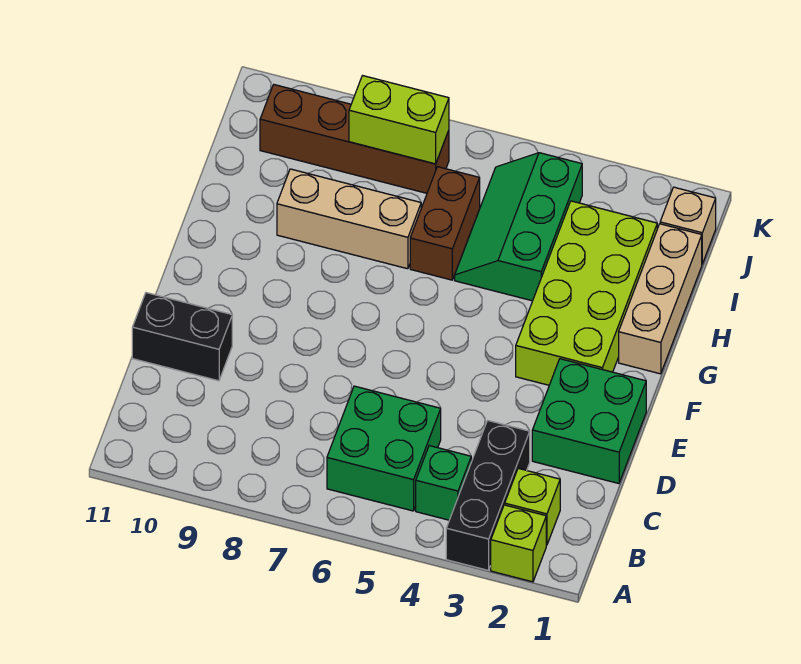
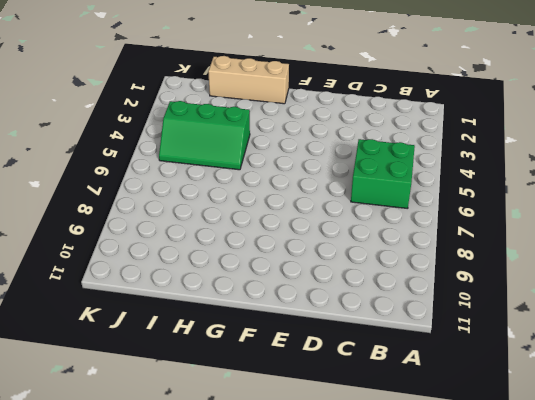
none -> lime brick A2 level 1
none -> black brick A3:C3 level 1
none -> lime brick B2 level 1

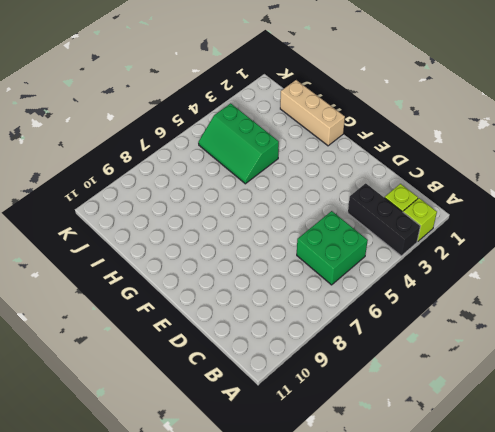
none -> green brick B4 level 1
none -> green brick D1:E2 level 1
none -> black brick D10:D11 level 1

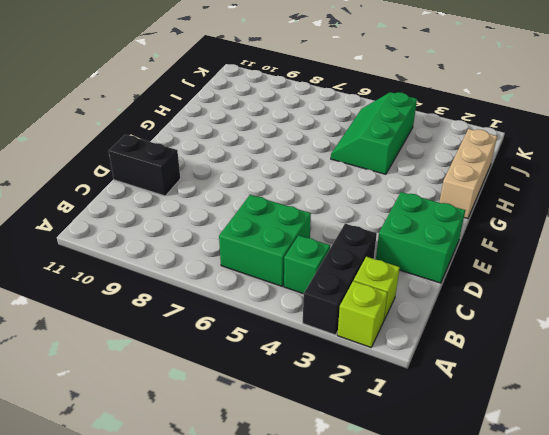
none -> lime brick F2:I3 level 1
none -> brown brick H6:I6 level 1
none -> tan brick H7:H9 level 1

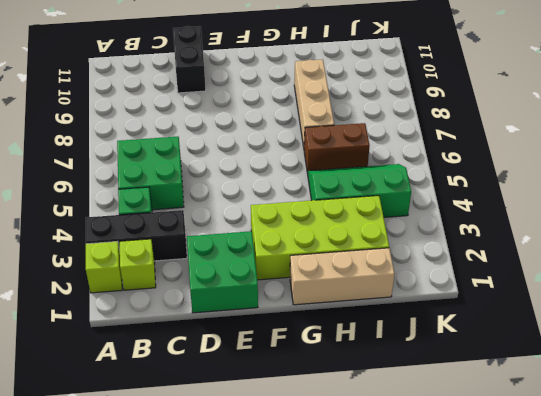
none -> tan brick J1 level 1
none -> brown brick J7:J10 level 1
none -> lime brick J7:J8 level 2

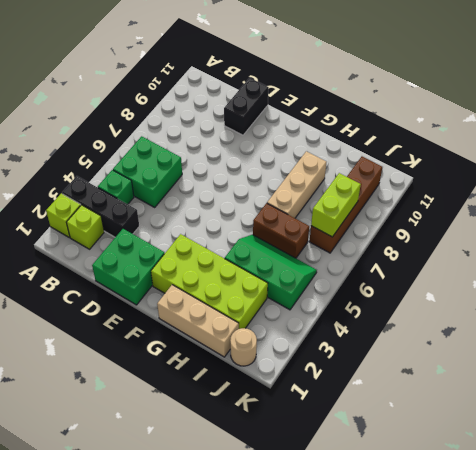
tan round brick J1 level 1 -> tan brick J1 level 1

